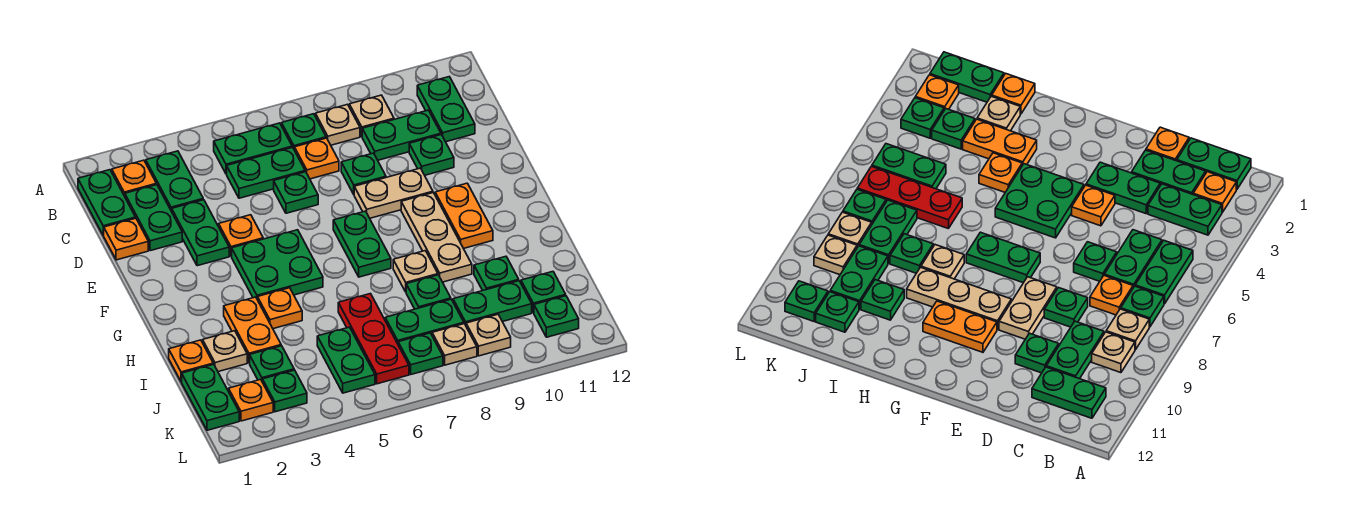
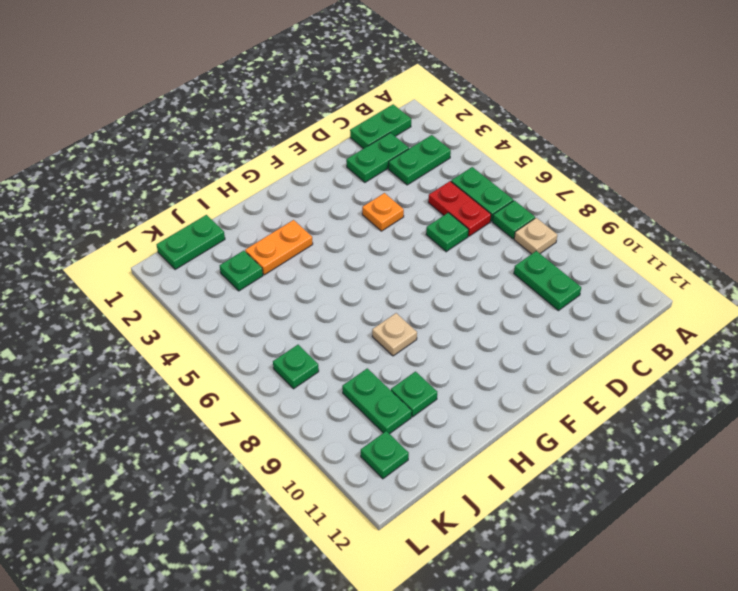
red plate C5:C6 level 1 -> green plate C5:C6 level 1
none -> orange plate B2 level 1
none -> tan plate B9 level 1
none -> green plate B11:C11 level 1
none -> orange plate C7 level 1

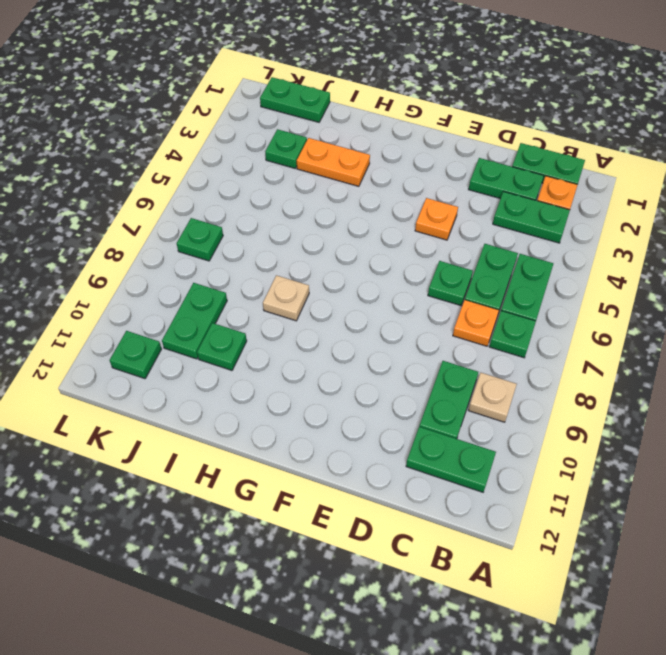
none -> tan plate B8 level 1
none -> orange plate D1 level 1
none -> green plate D3:E3 level 1
none -> green plate D8 level 1

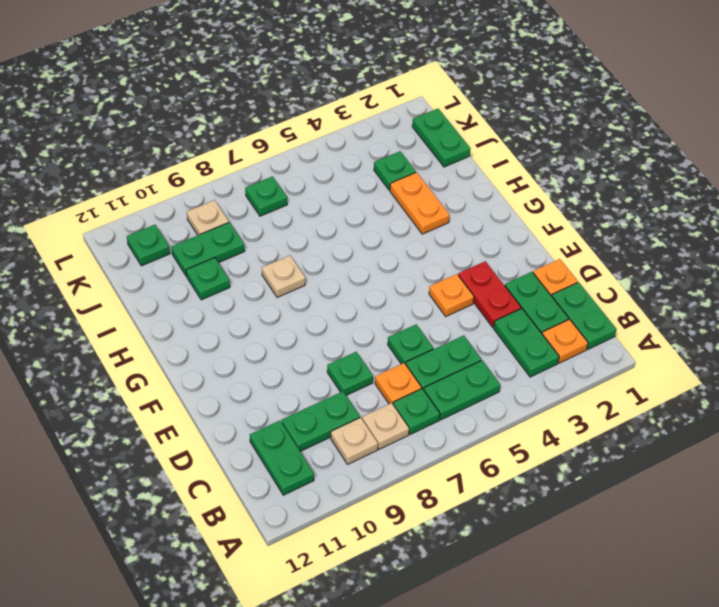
red plate D3:E3 level 1 -> green plate D3:E3 level 1
none -> green plate D10 level 1
none -> tan plate E8:E9 level 1
none -> green plate F4:G5 level 1
none -> green plate F7:G7 level 1

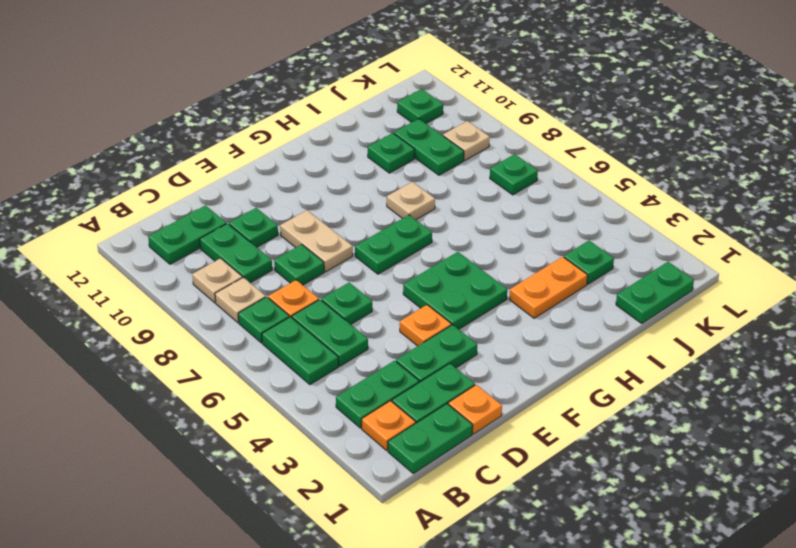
none -> tan plate F9:H9 level 1
none -> orange plate F10:G10 level 1
none -> orange plate H4 level 1
none -> orange plate I1 level 1

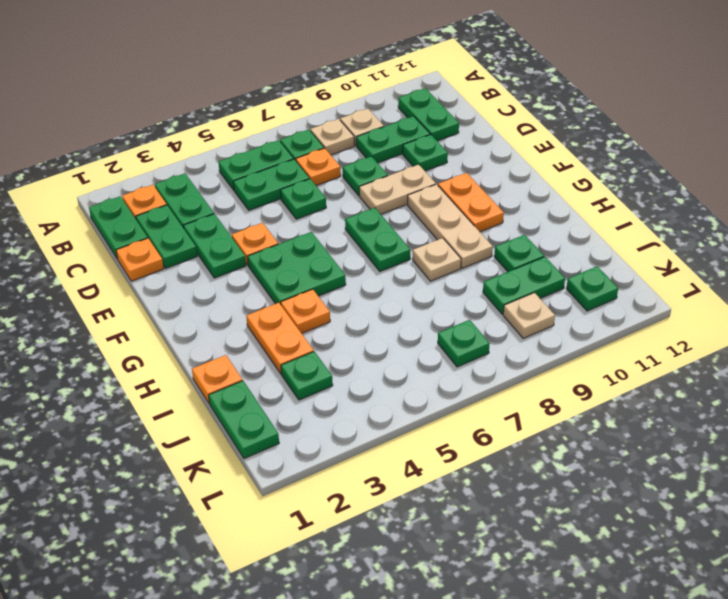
none -> tan plate I2 level 1
none -> red plate I6:K6 level 1
none -> green plate I8 level 1
none -> green plate J5:K5 level 1

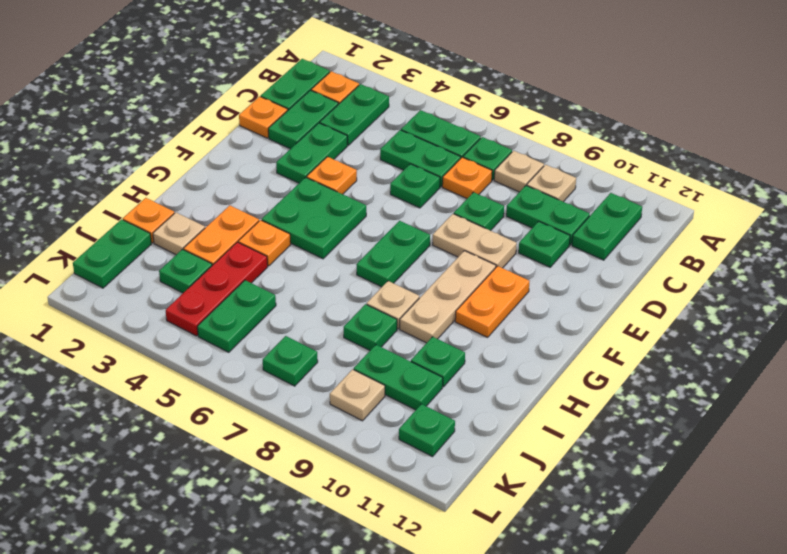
red plate I4:K4 level 1 -> red plate I6:K6 level 1
none -> green plate J7:J8 level 1
none -> green plate J11 level 1
none -> orange plate K2 level 1
none -> green plate K3 level 1

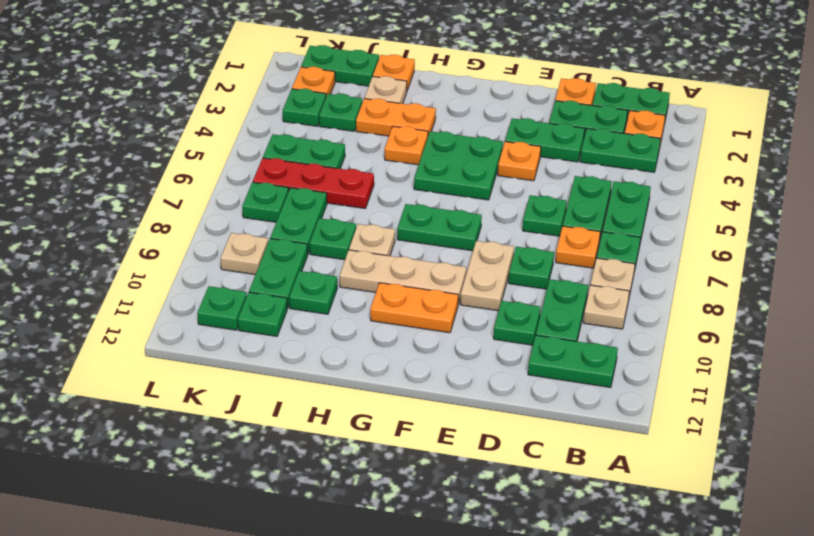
none -> tan plate K8 level 1

